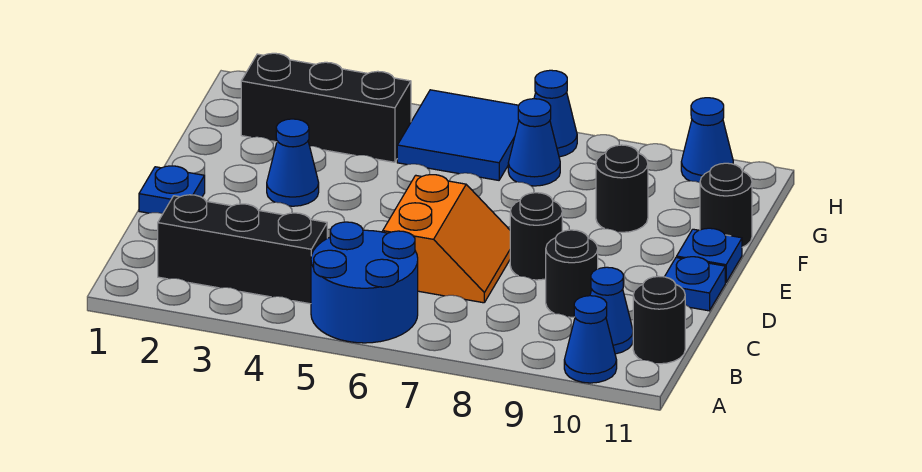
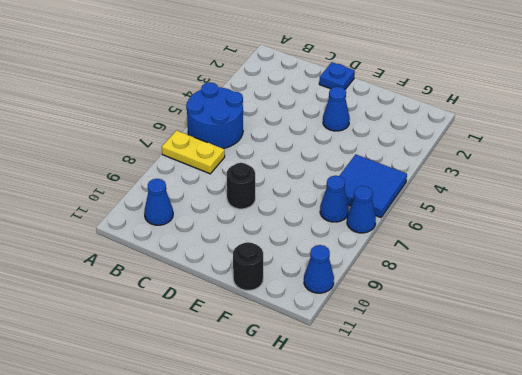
yellow plate A7:B7 level 1 -> none
none -> blue cone A10 level 1
none -> black brick B2:B4 level 1
none -> black round brick B11 level 1

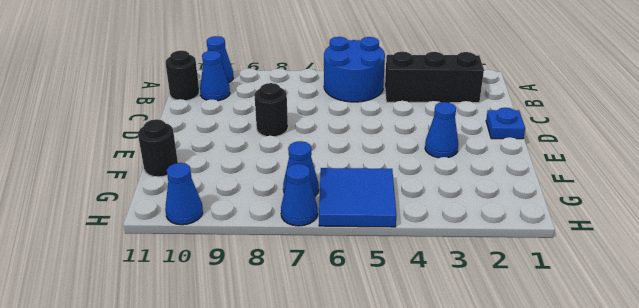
none -> orange slope C6:D7 level 1 top 6
none -> black round brick C9 level 1
none -> blue plate D11 level 1

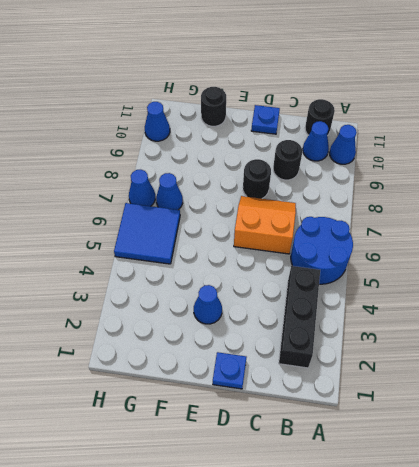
none -> blue plate E11 level 1
none -> black round brick F9 level 1
none -> black brick G2:G4 level 1

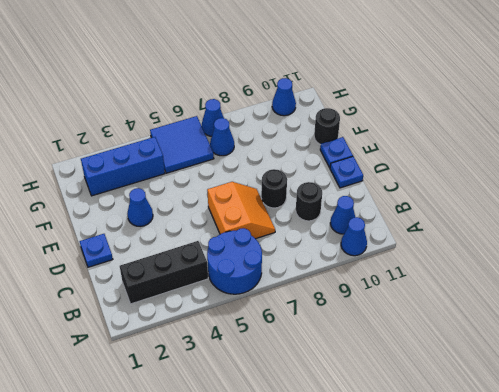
blue brick G2:G4 level 1 -> black brick G2:G4 level 1
none -> black round brick B11 level 1
none -> black round brick F9 level 1

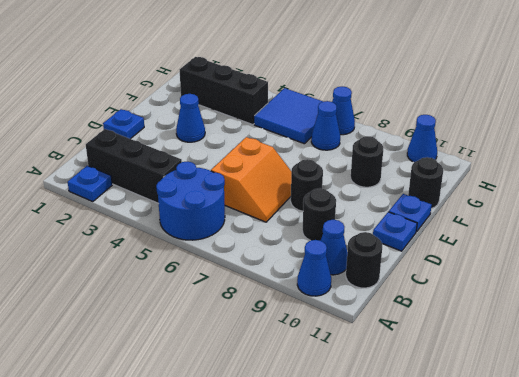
blue plate A2 level 1 -> none

